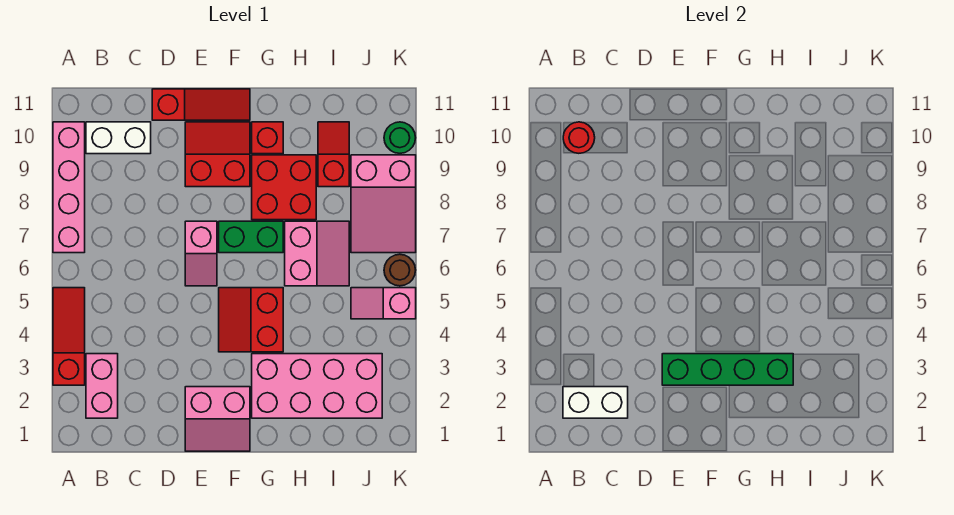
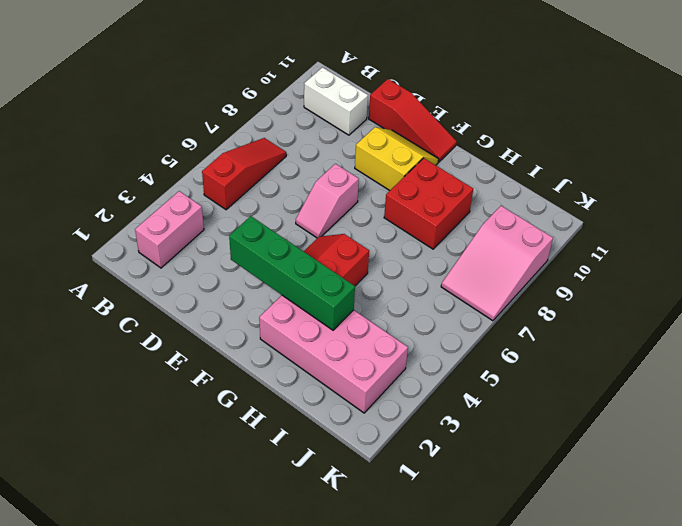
red slope B5:B7 level 1 top 5 -> red slope A3:A5 level 1 top 3
yellow slope E9:F10 level 1 top 9 -> red slope E9:F10 level 1 top 9
none -> pink brick A7:A10 level 1
none -> pink slope E1:F2 level 1 top 2
none -> green brick F7:G7 level 1

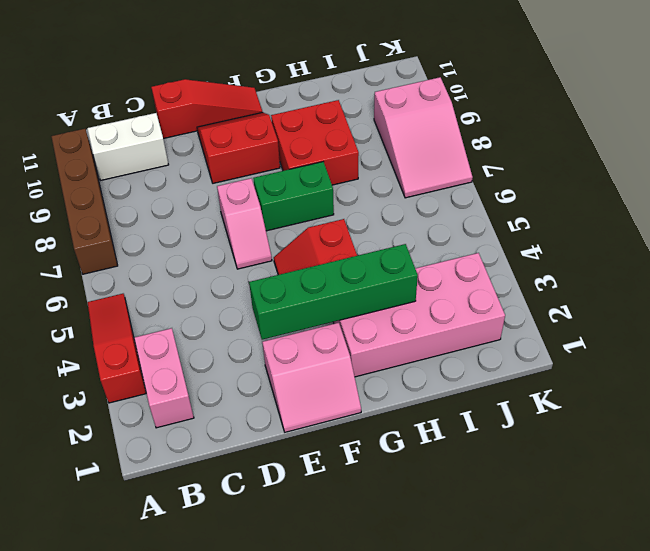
brown brick A7:A10 level 1 -> pink brick A7:A10 level 1
none -> red brick G10 level 1
none -> pink slope H6:I7 level 1 top H
none -> red slope I9:I10 level 1 top 9

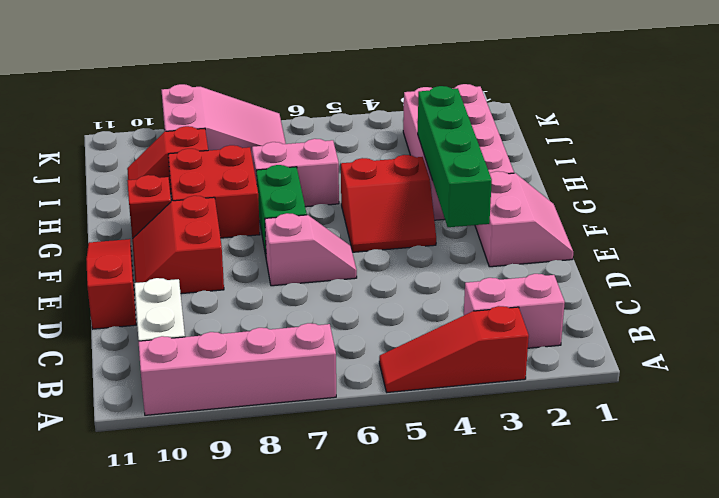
none -> pink slope J5:K5 level 1 top K
none -> brown round brick K6 level 1
none -> green round brick K10 level 1

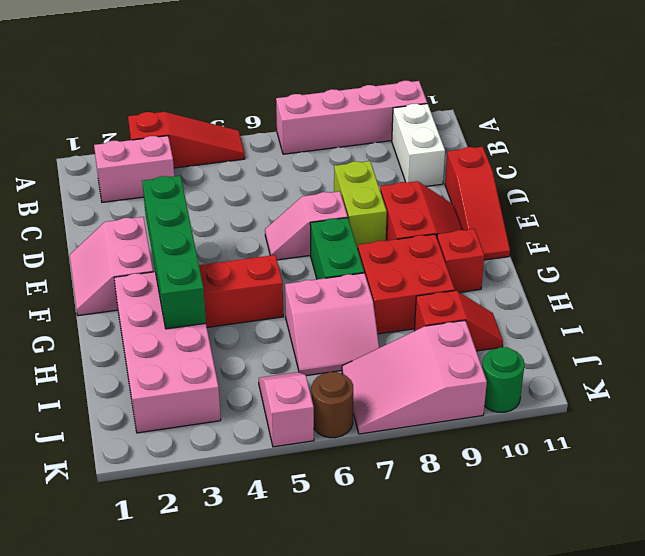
lime brick D8:E8 level 1 -> none
none -> white brick B2:C2 level 2
none -> red round brick B10 level 2

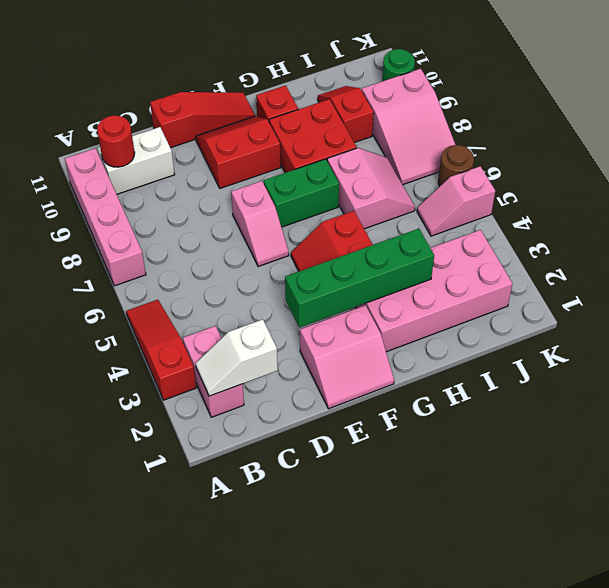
white slope B2:C2 level 2 top C -> white brick B2:C2 level 2

